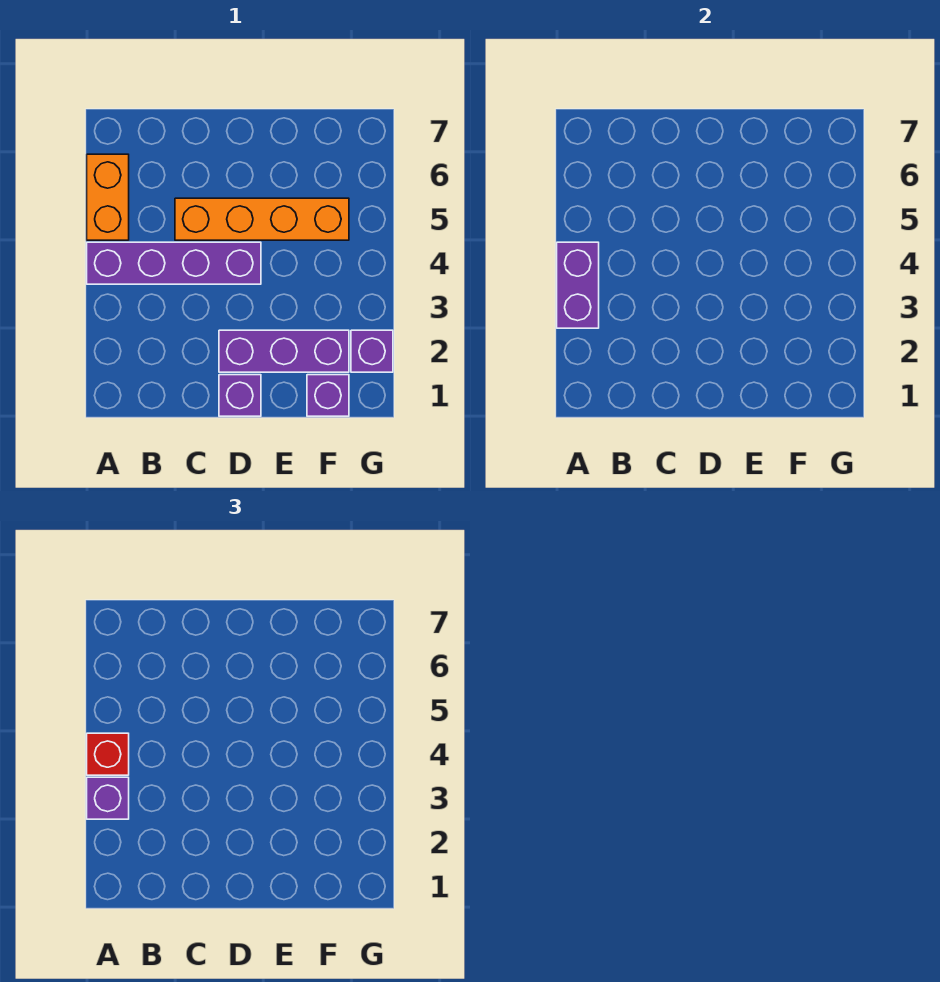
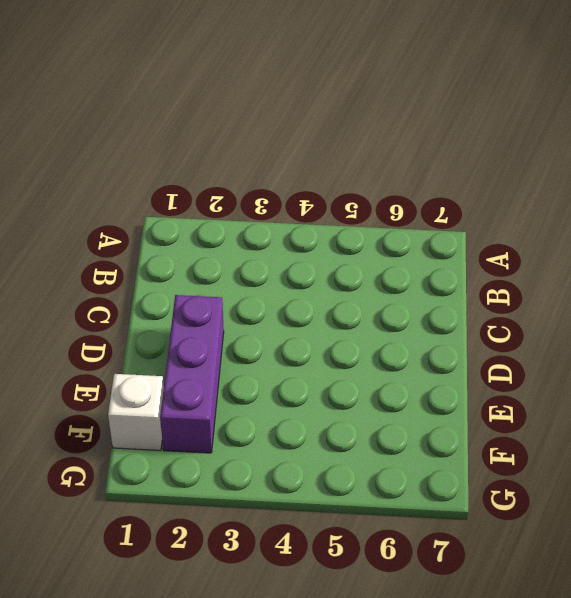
white brick F1 level 1 -> purple brick F1 level 1
none -> purple brick A4:D4 level 1
none -> orange brick A5:A6 level 1

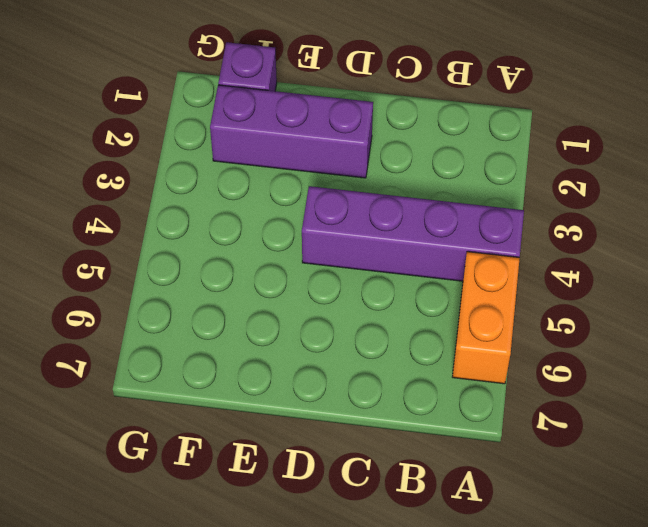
none -> orange brick C5:F5 level 1
none -> purple brick D1 level 1

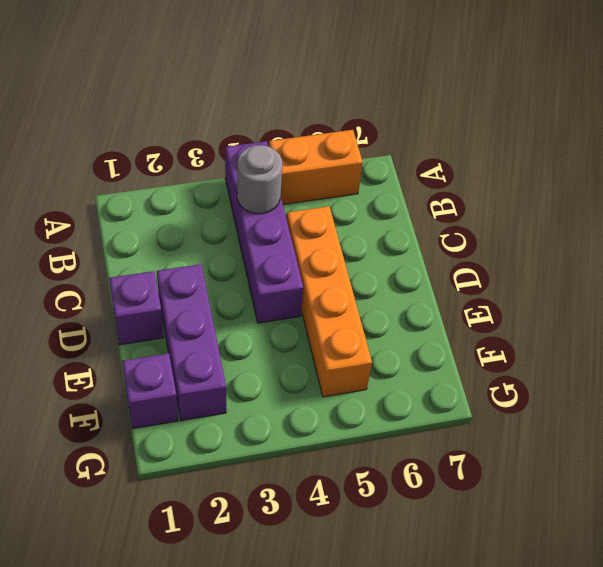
grey round brick B4 level 2 -> none
none -> purple brick G2 level 1
none -> purple brick A3:A4 level 2

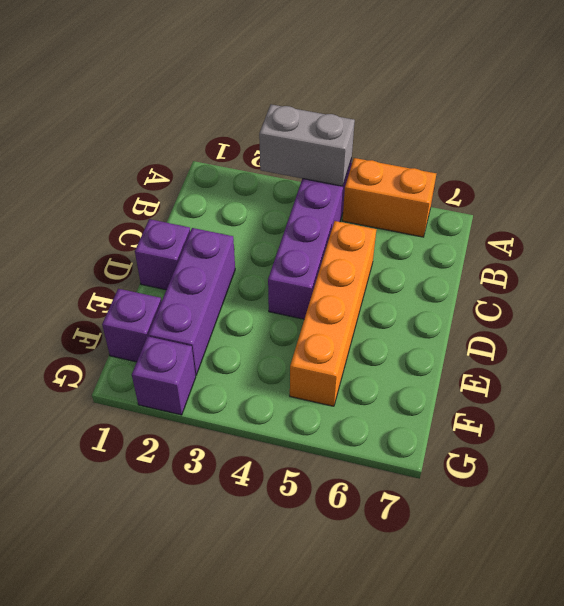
grey brick A3:A4 level 2 -> purple brick A3:A4 level 2
none -> purple brick A3 level 3
none -> red brick A4 level 3

